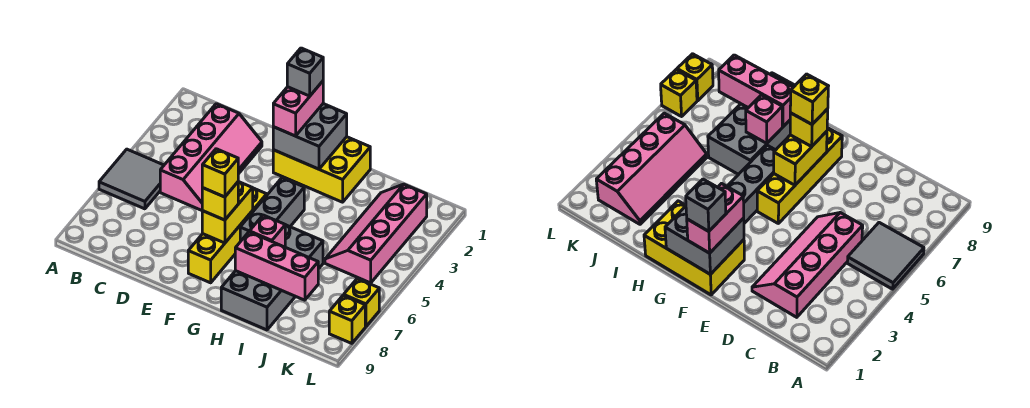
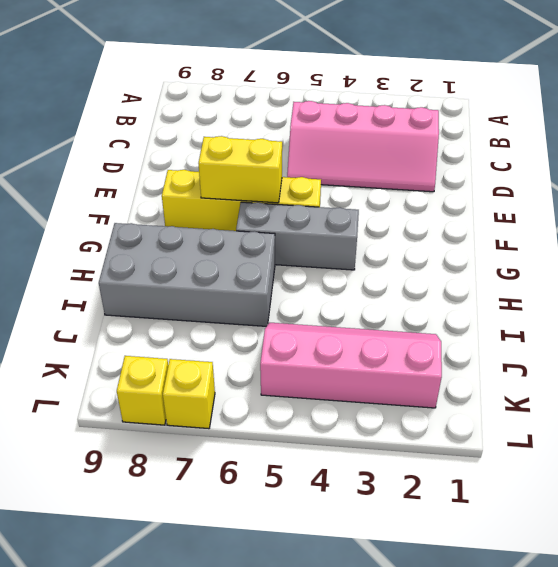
none -> grey tile A5:B6 level 1
none -> yellow brick F1:H2 level 1
none -> grey brick F1:G2 level 2

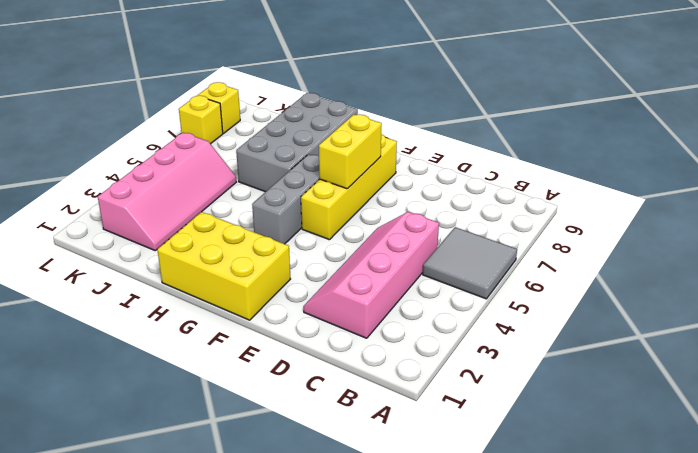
none -> grey brick F1:G2 level 2
none -> pink brick H7 level 2
none -> pink brick H8:J8 level 2

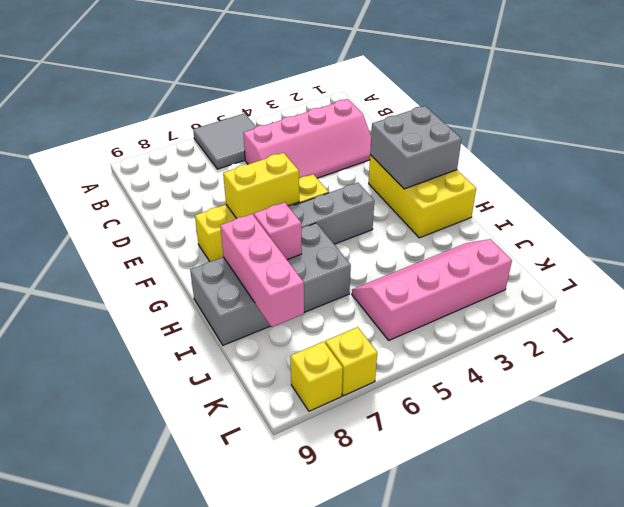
none -> pink brick F1:F2 level 3
none -> yellow brick F7 level 3
none -> grey brick F1 level 4

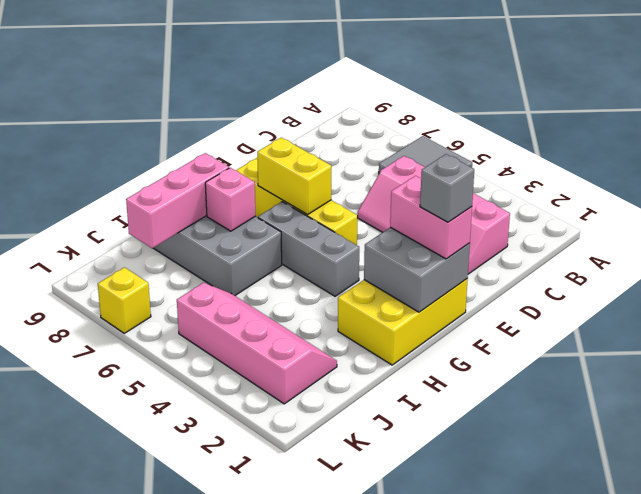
none -> yellow brick L8 level 1
none -> yellow brick F7 level 3
none -> yellow brick F7 level 4

